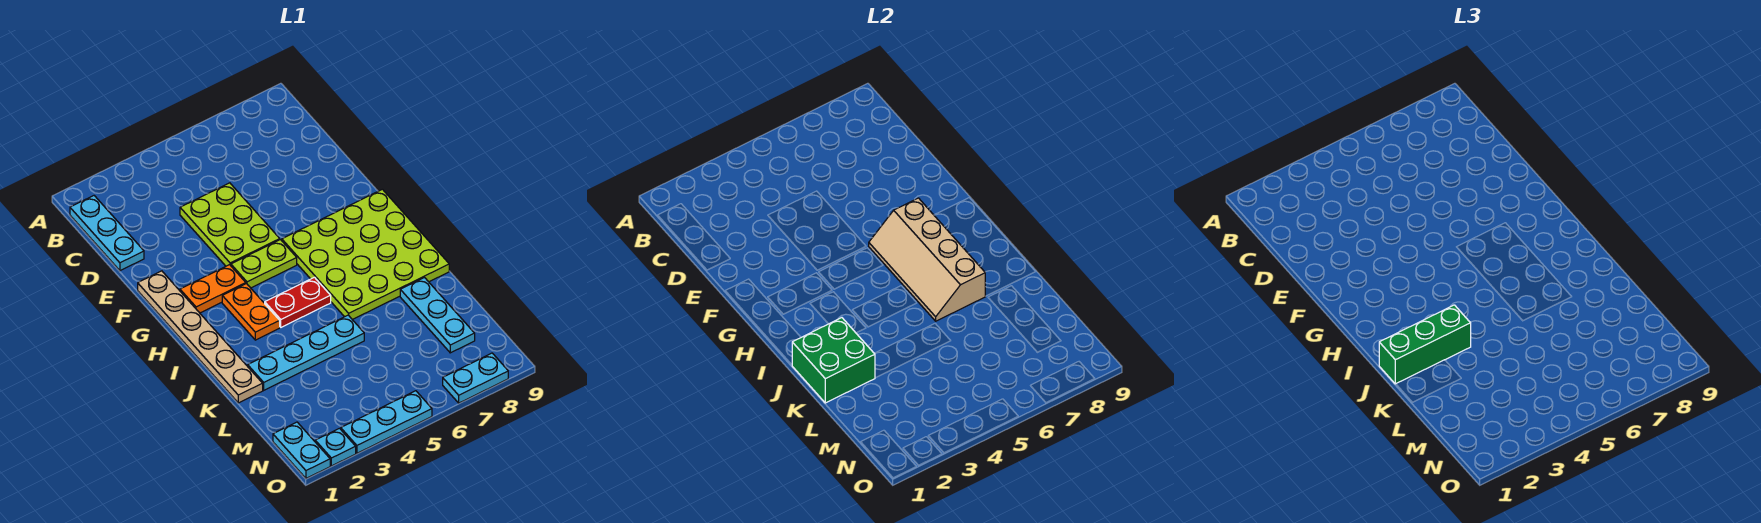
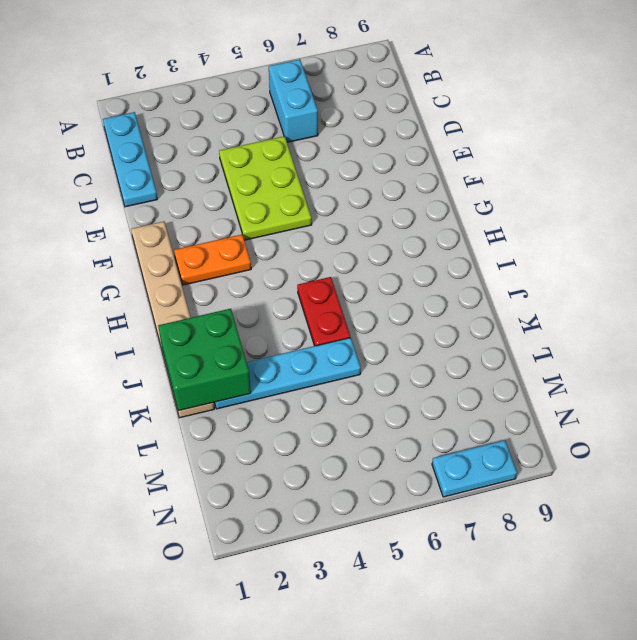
cyan brick B6:C6 level 1 -> none
red plate I5:J5 level 1 -> red plate I4:I5 level 1
none -> lime plate G4:G5 level 1
none -> lime plate G6:J9 level 1
none -> orange plate H3:I3 level 1

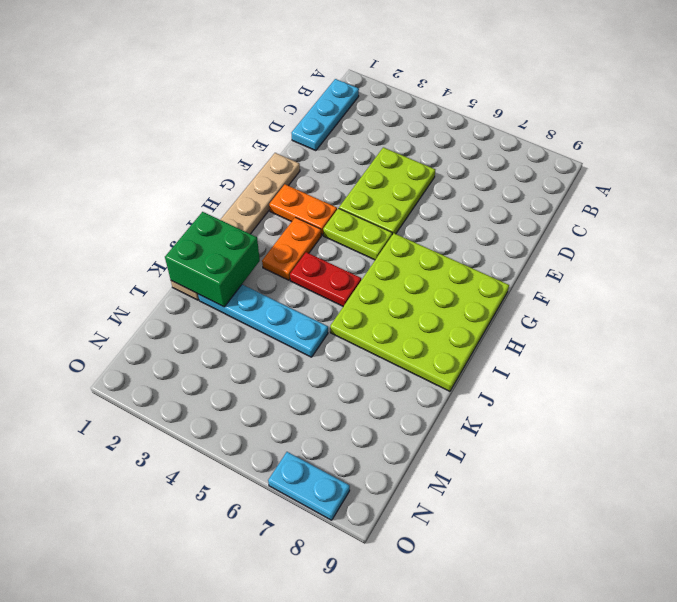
none -> cyan plate K8:M8 level 1
none -> cyan plate N1:O1 level 1
none -> cyan plate O2 level 1

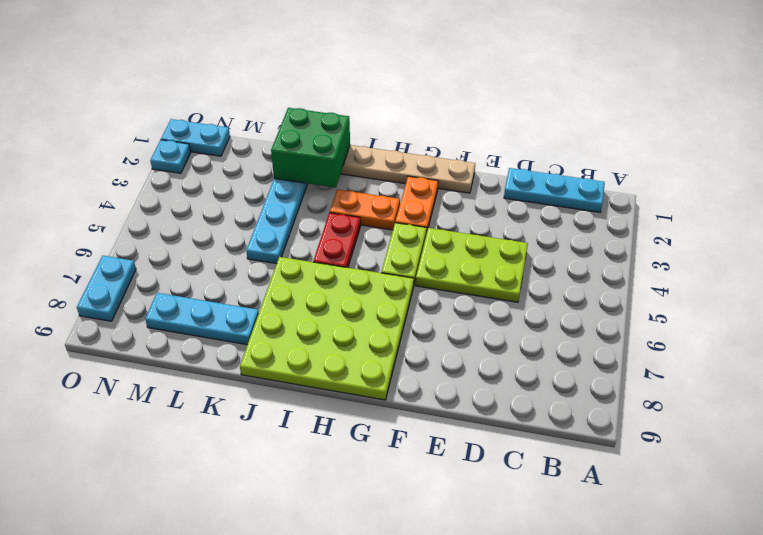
none -> cyan plate O3:O5 level 1
none -> tan slope G6:J7 level 2 top 7
none -> green brick J1:J3 level 3

